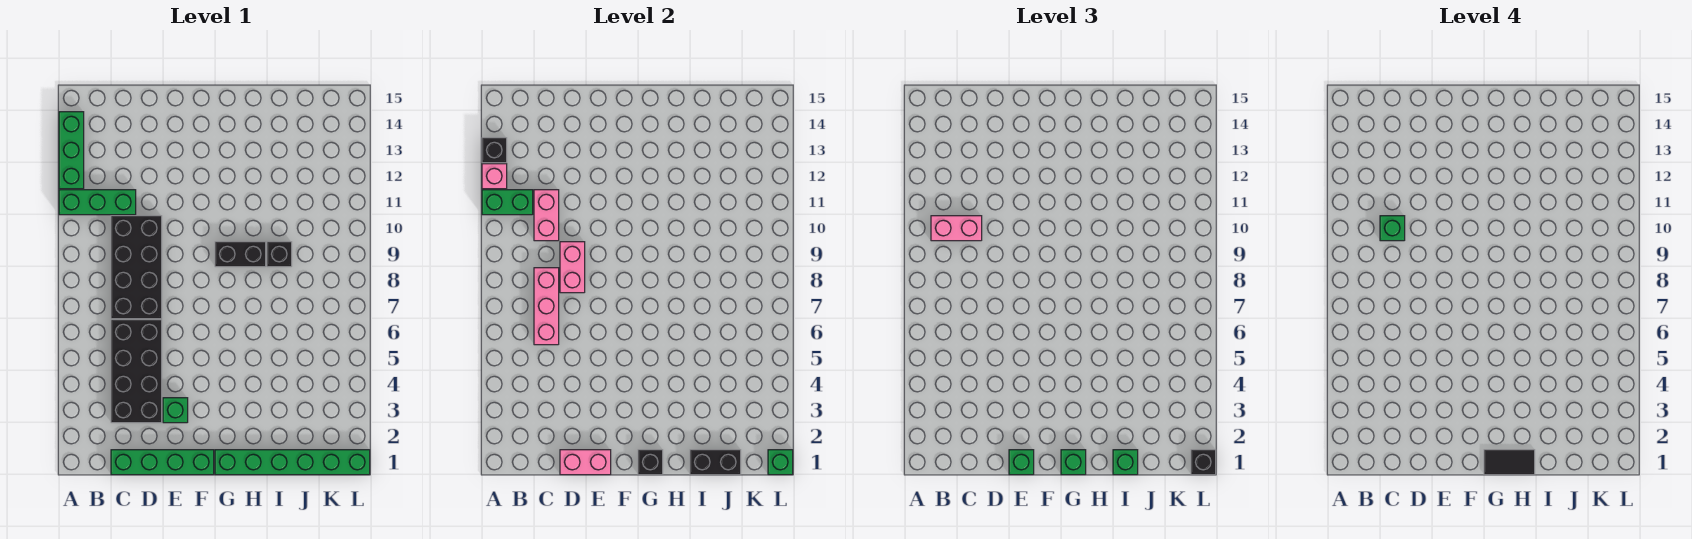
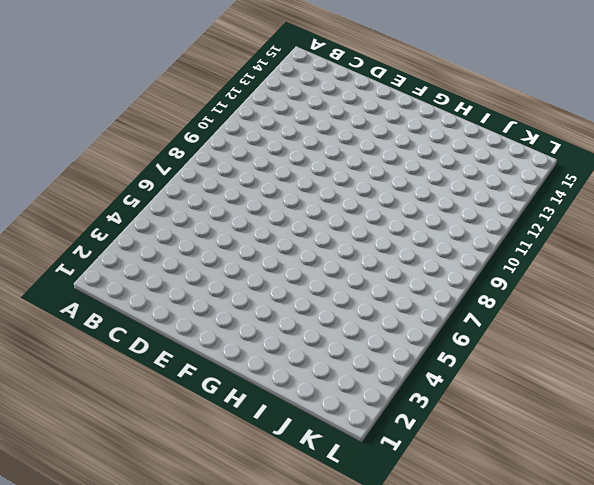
none -> green brick A11:C11 level 1
none -> green brick A12:A14 level 1
none -> green brick C1:F1 level 1

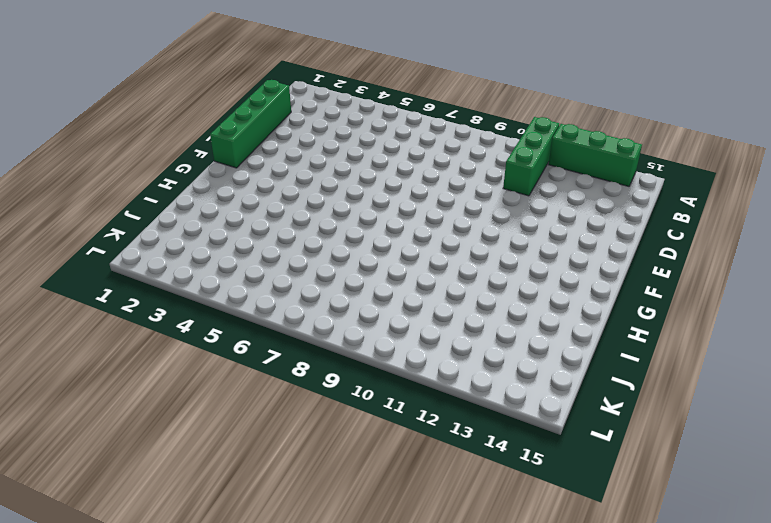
none -> black brick C3:D6 level 1
none -> black brick C7:D10 level 1
none -> green brick E3 level 1

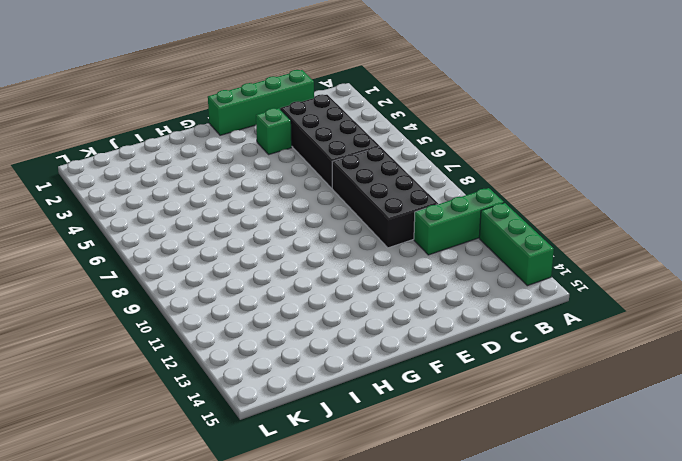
none -> green brick G1:L1 level 1
none -> black brick G9:H9 level 1
none -> black brick I9 level 1

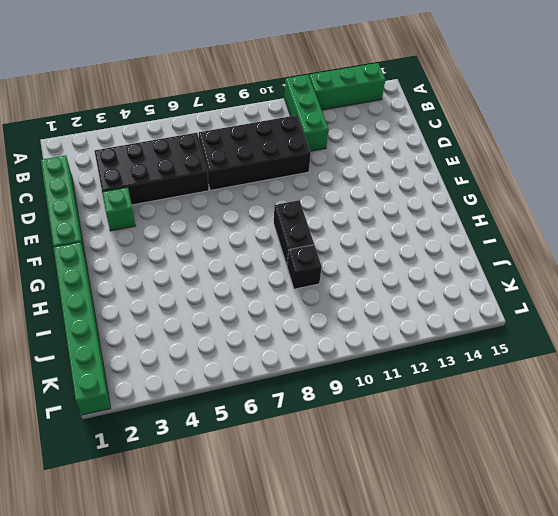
none -> green brick A11:B11 level 2
none -> pink brick A12 level 2
none -> black brick A13 level 2

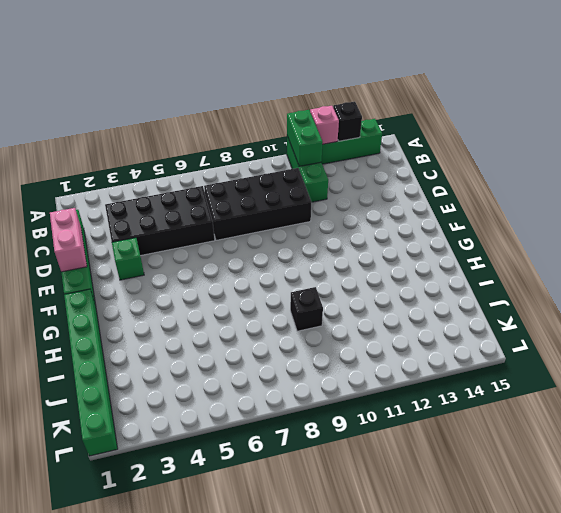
none -> black brick G9:H9 level 1
none -> pink brick C6:C8 level 2
none -> pink brick C10:C11 level 2

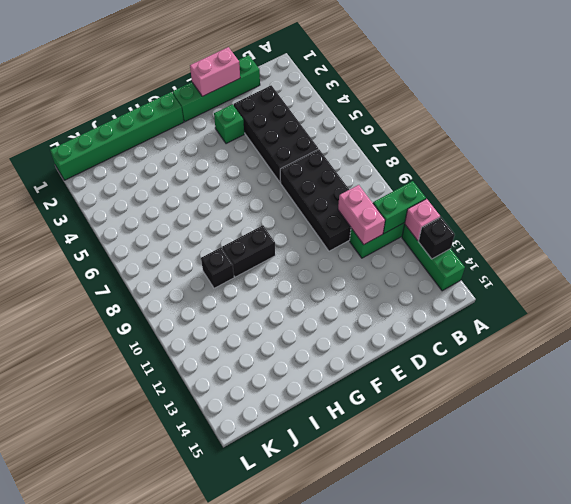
none -> pink brick C6:C8 level 2
none -> pink brick D8:D9 level 2
none -> black brick G1 level 2

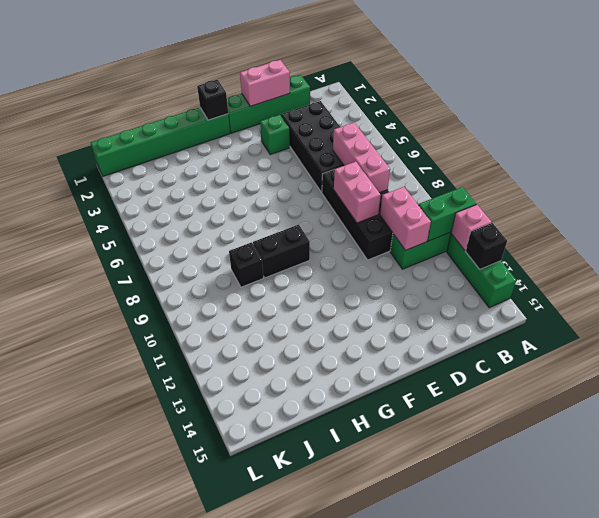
none -> black brick I1:J1 level 2
none -> green brick L1 level 2
none -> pink brick B10:C10 level 3

